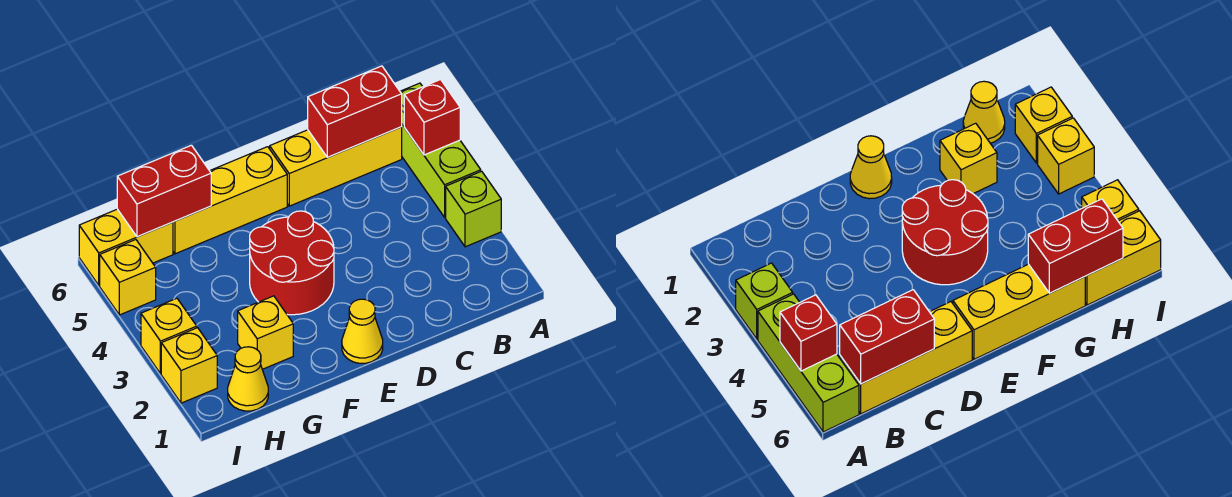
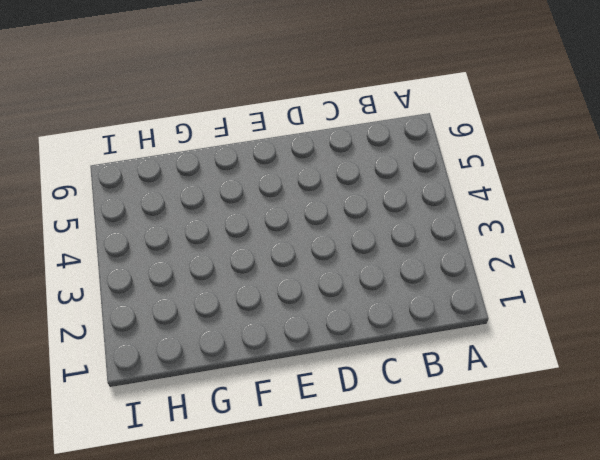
none -> lime brick A3 level 1
none -> lime brick A4:A6 level 1
none -> yellow brick B6:D6 level 1

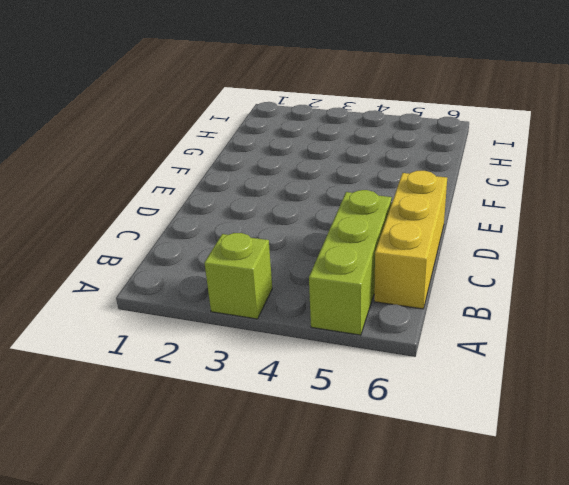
lime brick A5:C5 level 1 -> lime brick A4:A6 level 1
none -> yellow cone E1 level 1
none -> red round brick E3:F4 level 1
none -> yellow brick E6:G6 level 1

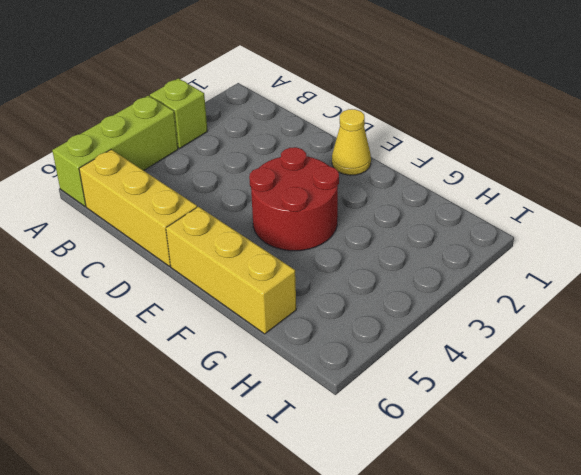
none -> yellow brick G2 level 1
none -> yellow cone H1 level 1
none -> yellow brick H6:I6 level 1

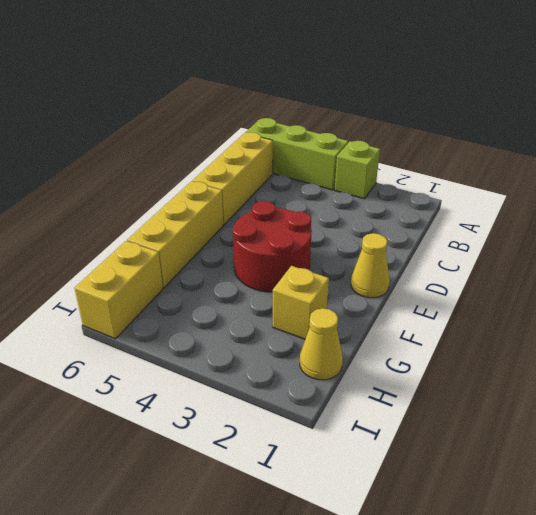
none -> yellow brick I2 level 1
none -> yellow brick I3 level 1
none -> yellow brick I5 level 1

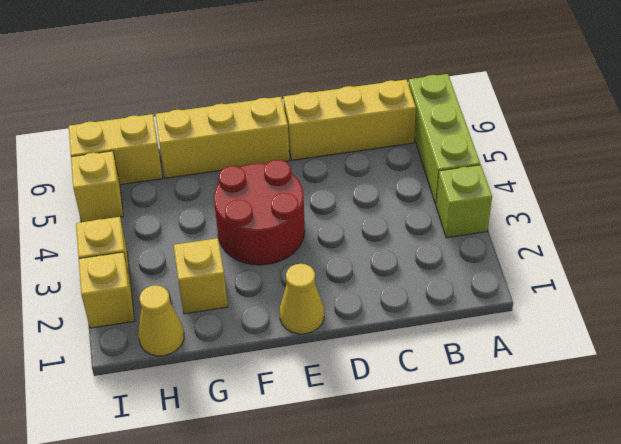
none -> red brick A5 level 2
none -> red brick B6:C6 level 2
none -> red brick G6:H6 level 2

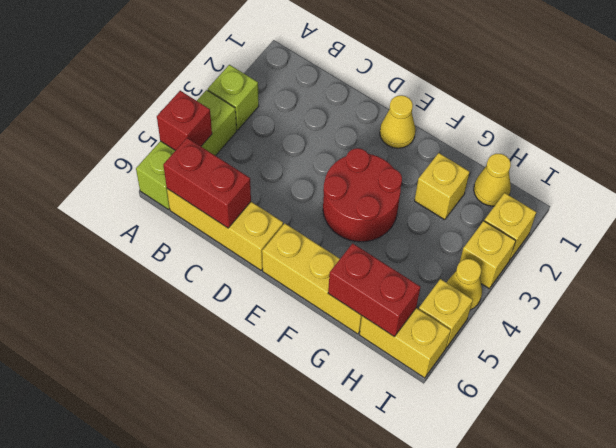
yellow cone I4 level 1 -> none

